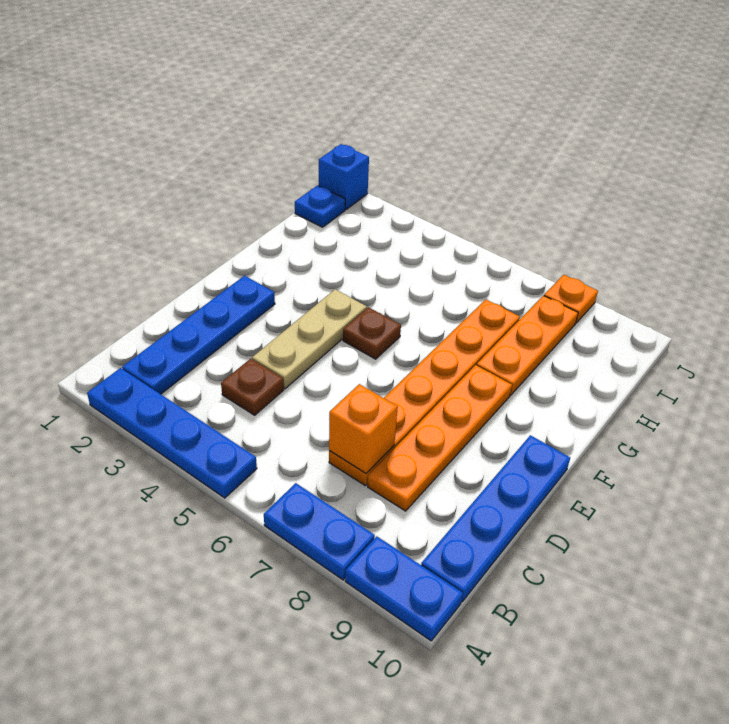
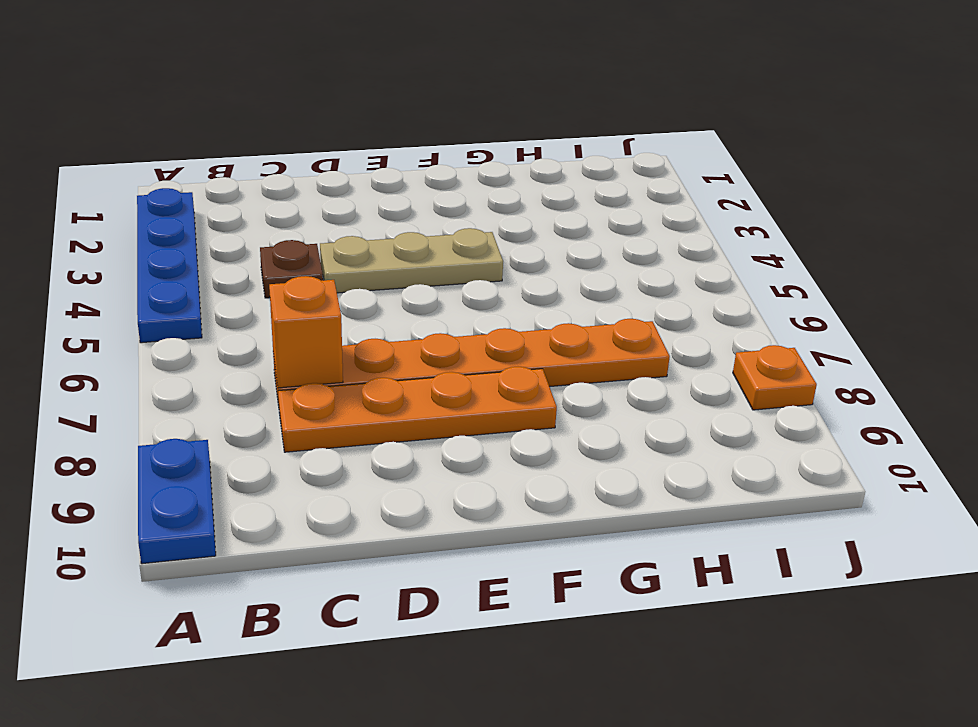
none -> blue plate A7:A8 level 1
none -> blue plate B2:E2 level 1
none -> blue plate B10:E10 level 1

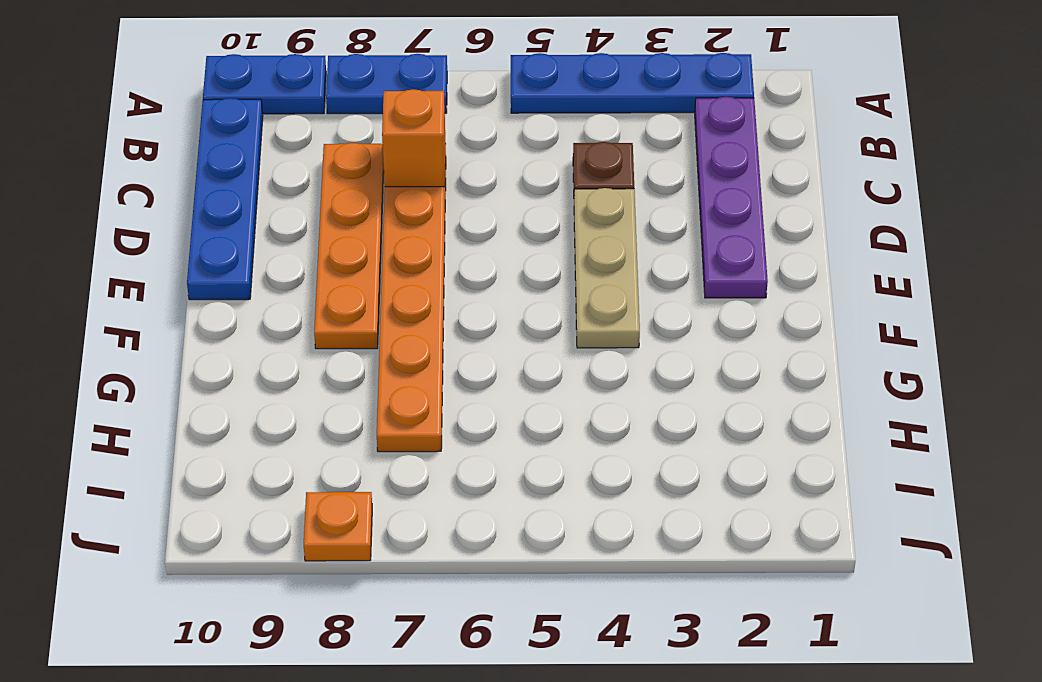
purple plate B2:E2 level 1 -> blue plate B2:E2 level 1
none -> brown plate F5 level 1
none -> orange plate G8:I8 level 1
none -> blue plate I1 level 1

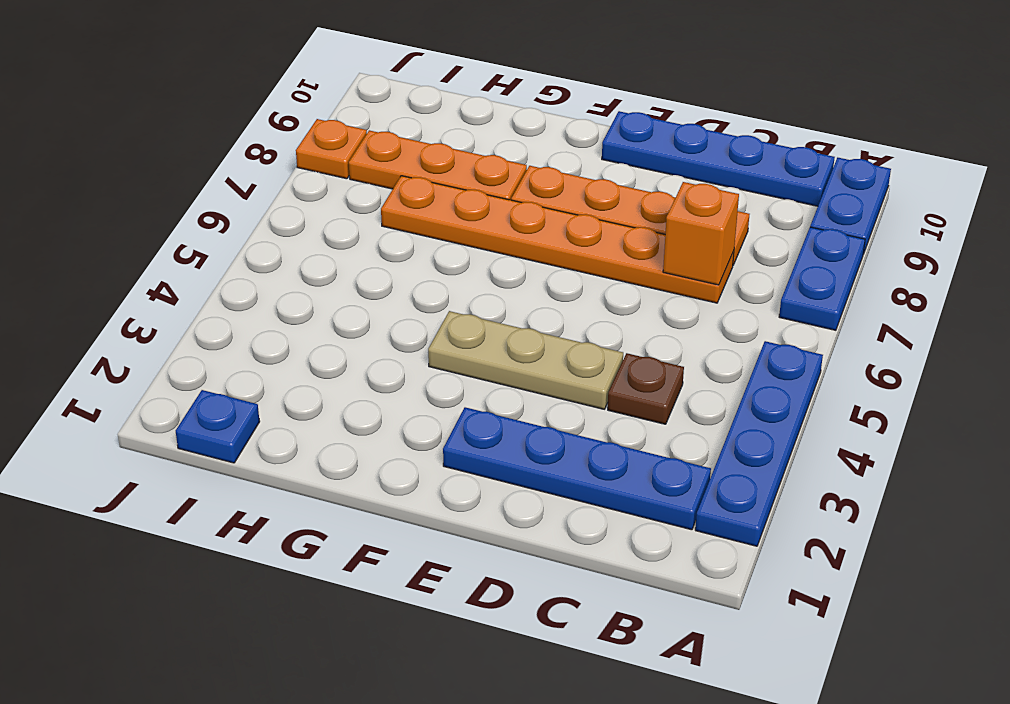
none -> brown plate F5 level 1
none -> blue brick J1 level 1

